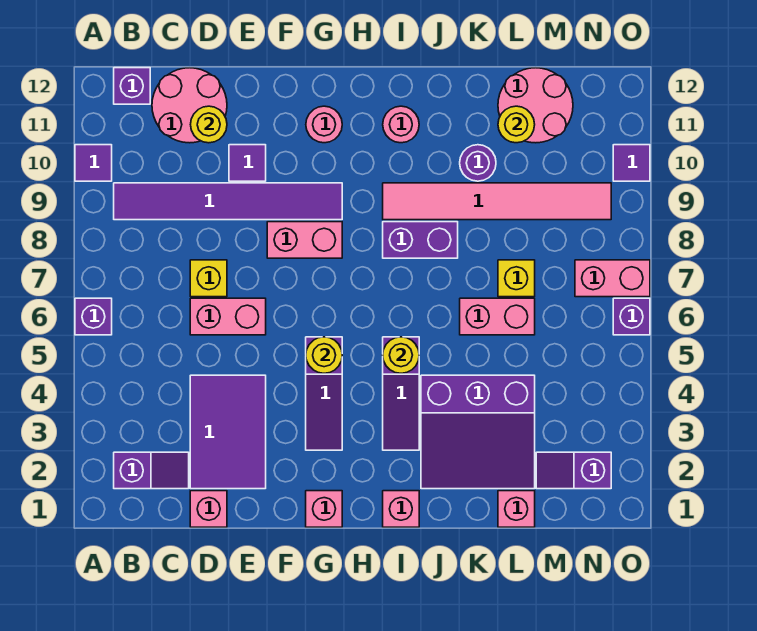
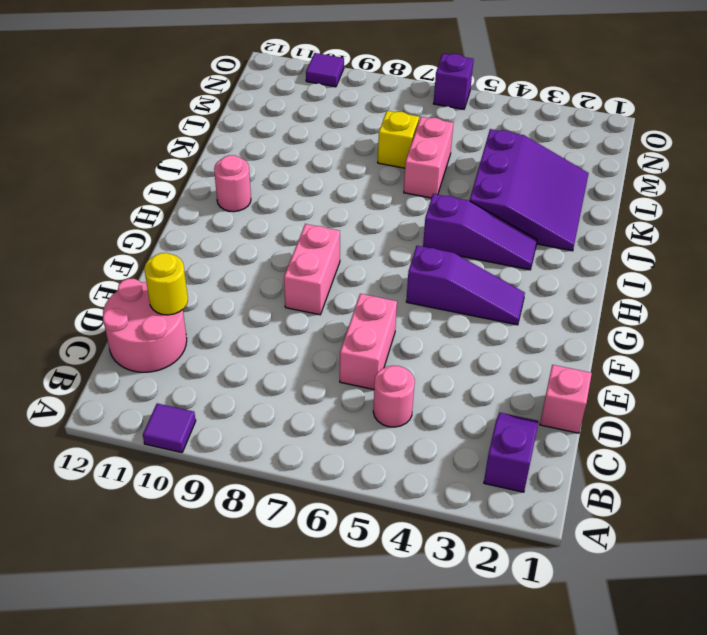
pink round brick C5 level 1 -> pink round brick G11 level 1
none -> purple brick A6 level 1
none -> purple tile B9:G9 level 1
none -> purple brick B12 level 1
none -> purple tile D2:E4 level 1

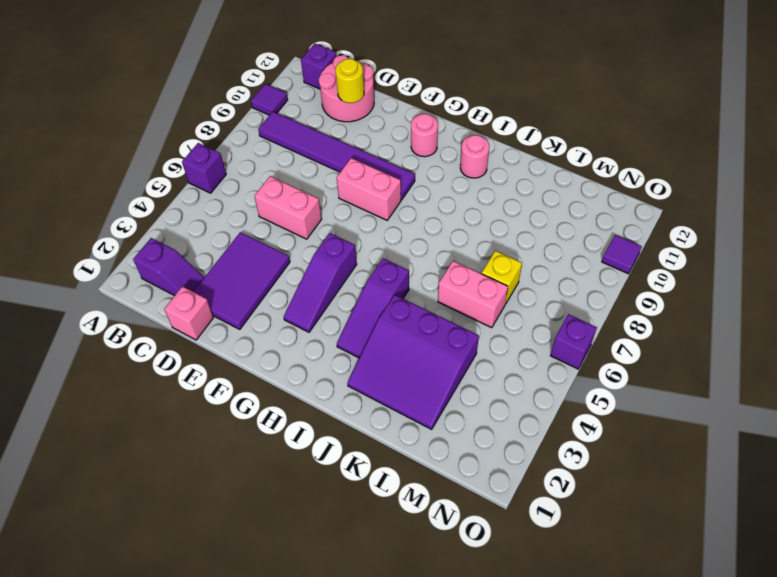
none -> yellow brick D7 level 1
none -> purple tile E10 level 1
none -> pink brick G1 level 1
none -> pink brick I1 level 1

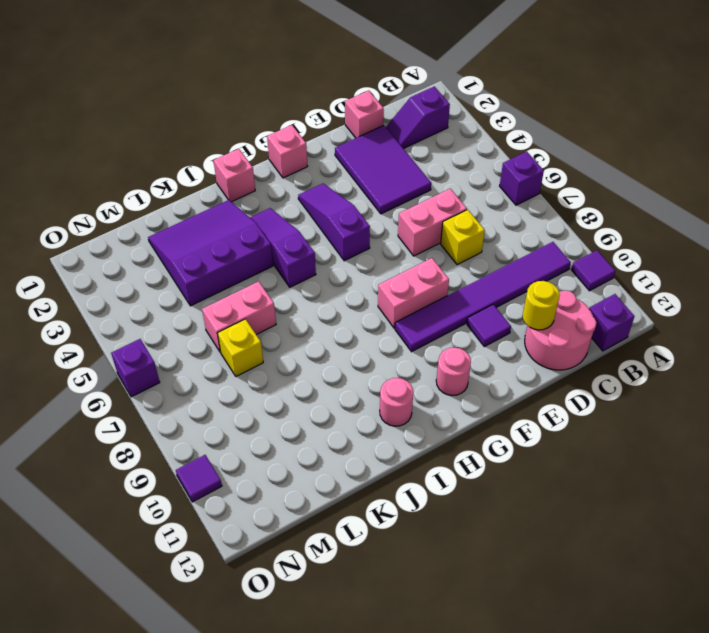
none -> purple brick I8:J8 level 1
none -> pink tile I9:N9 level 1
none -> purple round brick K10 level 1
none -> pink brick L1 level 1

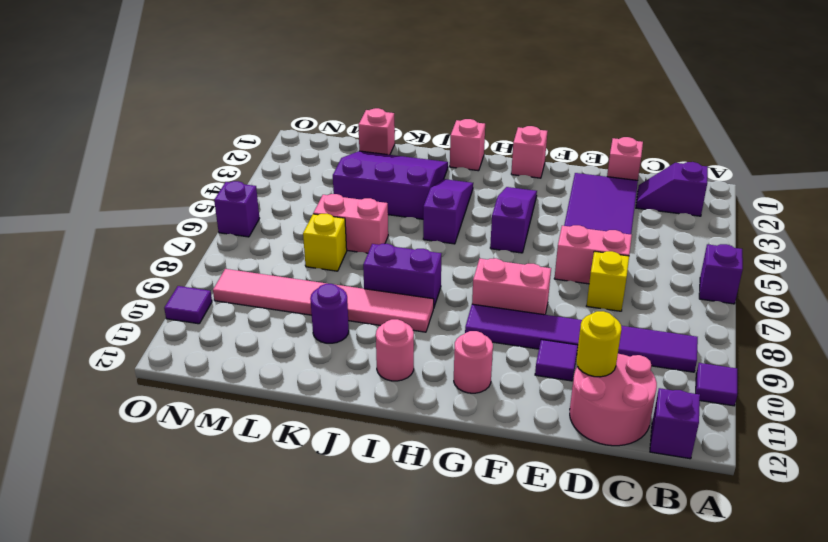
none -> pink round brick L11:M12 level 1
none -> purple slope M2:N2 level 1 top N
none -> pink brick N7:O7 level 1
none -> yellow round brick G5 level 2

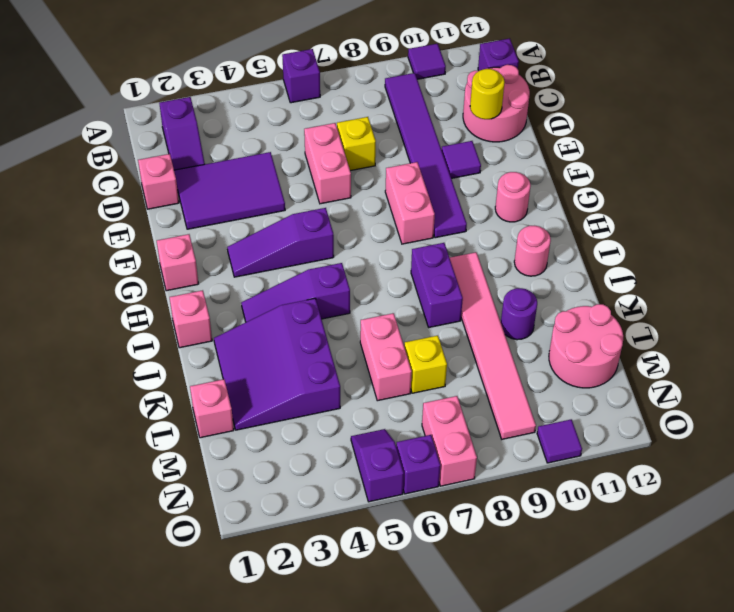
purple slope N5:O5 level 1 top O -> purple slope M2:N2 level 1 top N
none -> yellow round brick G5 level 2
none -> yellow round brick I5 level 2
none -> yellow round brick L11 level 2

